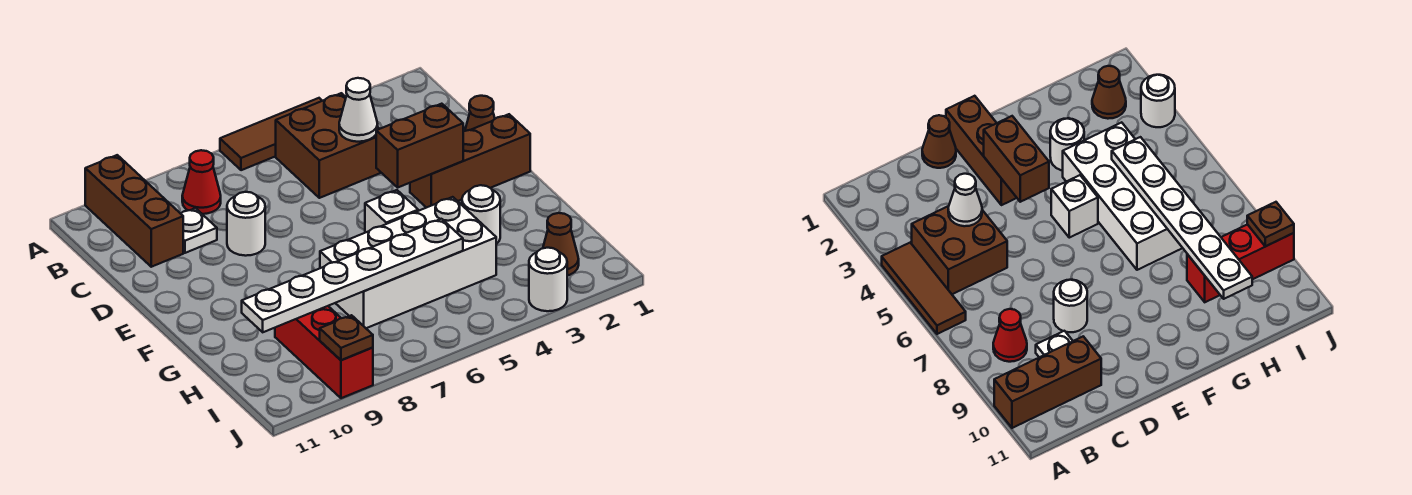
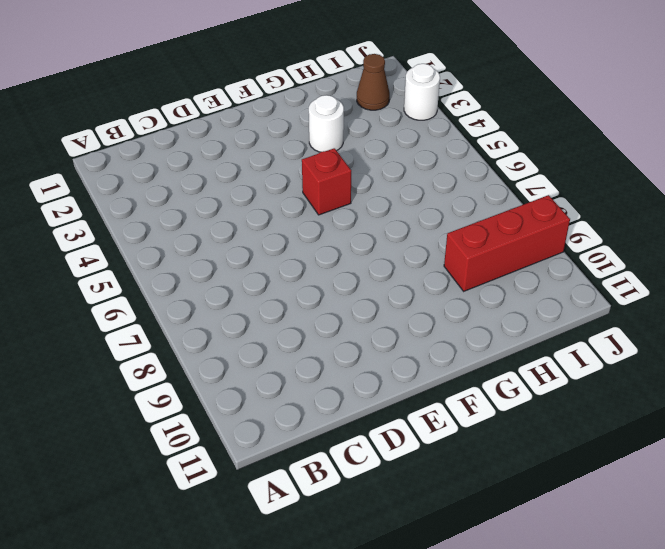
red brick F5 level 1 -> white brick F5 level 1
none -> brown tile A4:A6 level 1
none -> brown brick A10:C10 level 1
none -> brown brick B4:C5 level 1

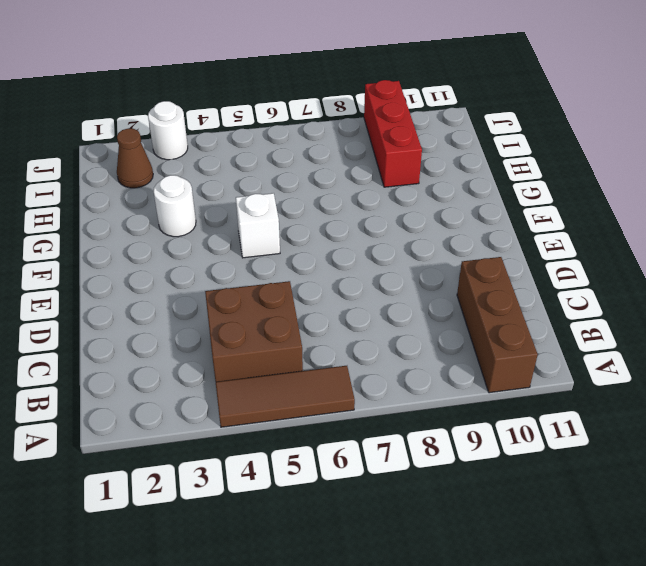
none -> red cone B8 level 1
none -> white plate C9 level 1
none -> brown cone D1 level 1

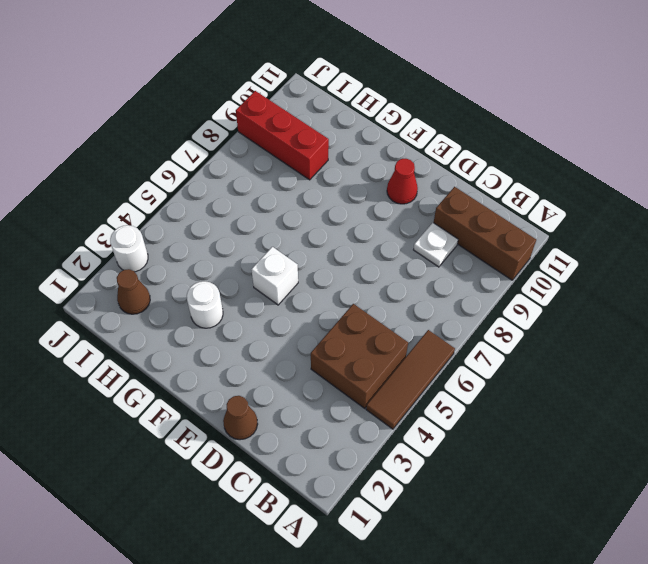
red cone E10 level 1 -> red cone B8 level 1
none -> white round brick D8 level 1
none -> brown brick E1:E3 level 1
none -> white brick G4:H7 level 1

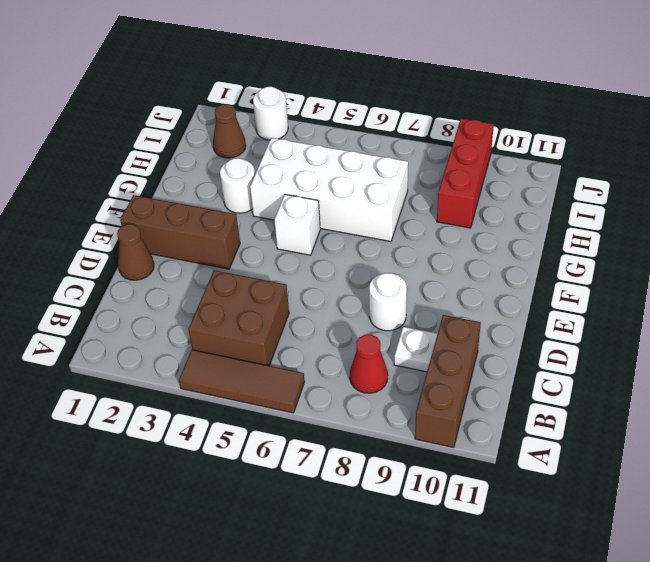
none -> white cone C4 level 2
none -> brown brick E3:E4 level 2
none -> white plate H5:H10 level 2

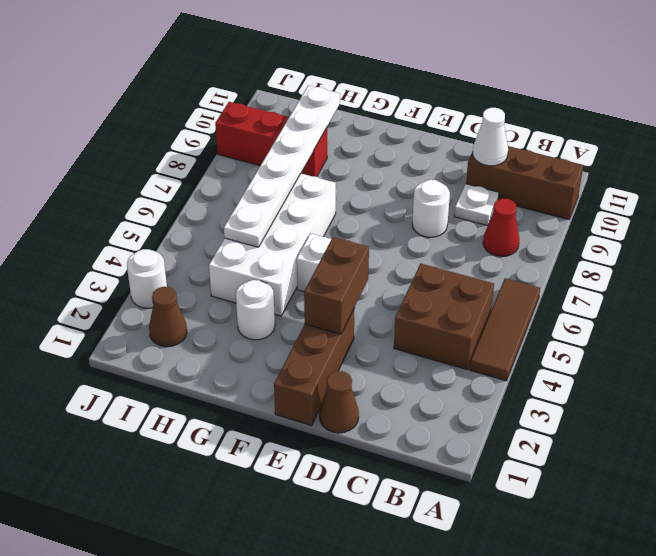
white cone C10 level 2 -> white cone C4 level 2
none -> brown plate J9 level 2

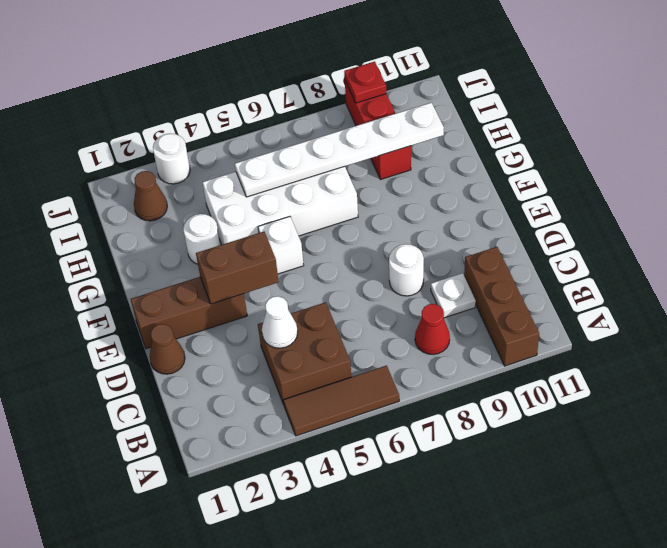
red plate J9 level 2 -> brown plate J9 level 2

